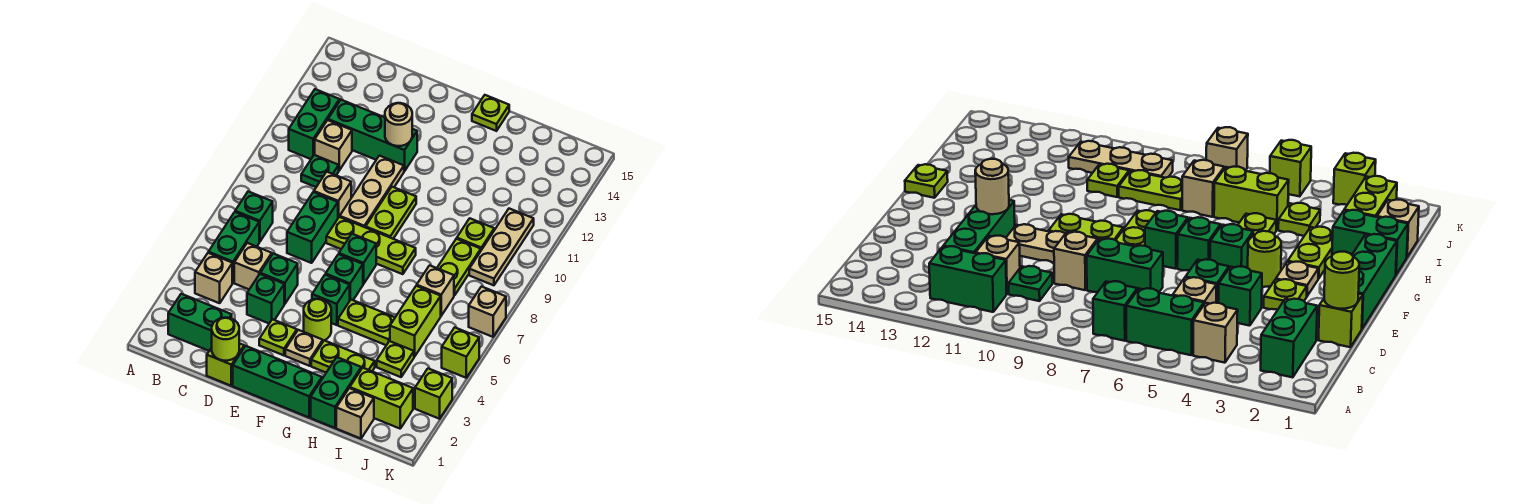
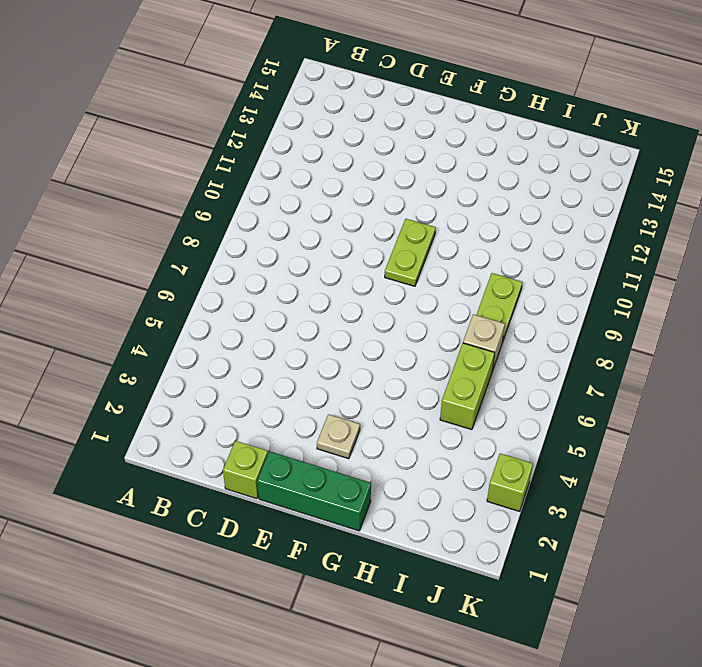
none -> green brick B2:C2 level 1
none -> tan brick B4 level 1
none -> green brick B5:B6 level 1
none -> green brick B7 level 1

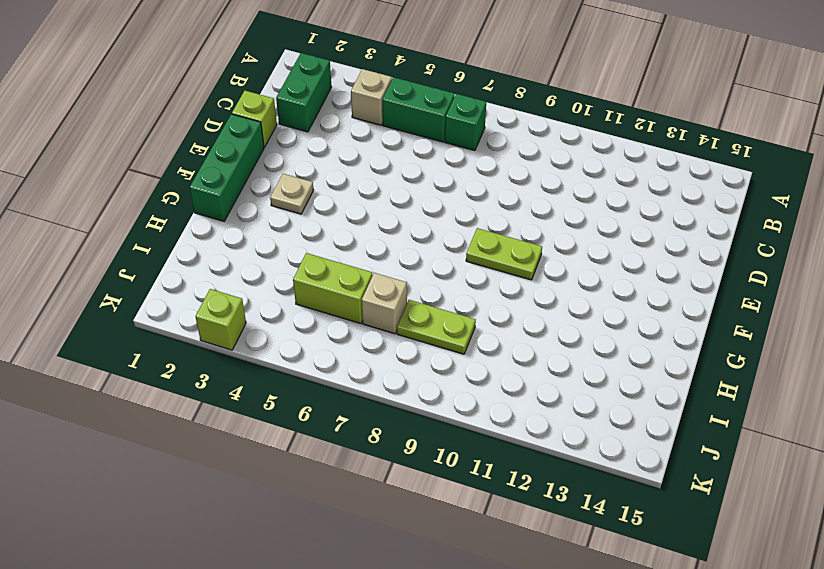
none -> green brick B11:B12 level 1
none -> tan brick C5 level 1
none -> green plate C10 level 1
none -> tan brick C11 level 1

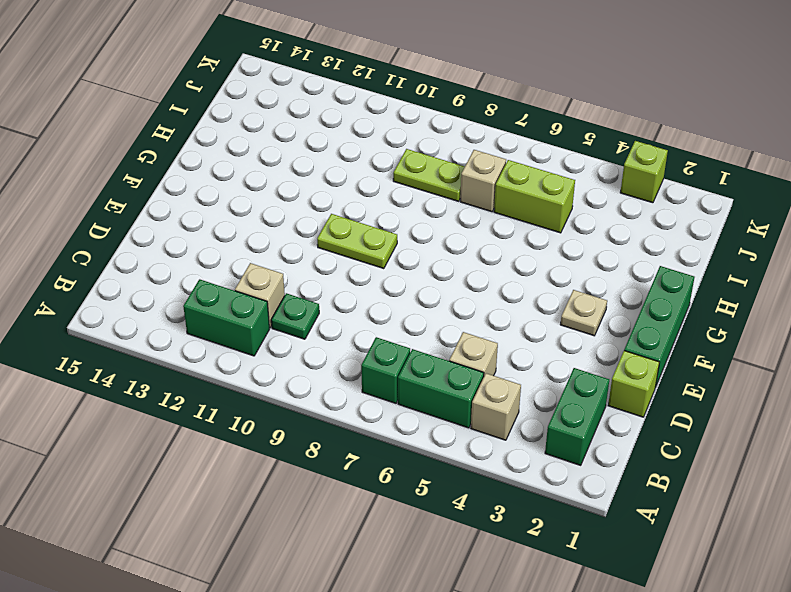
none -> green brick C12:E12 level 1
none -> green brick D4 level 1
none -> green brick D5 level 1
none -> green brick D7:D8 level 1

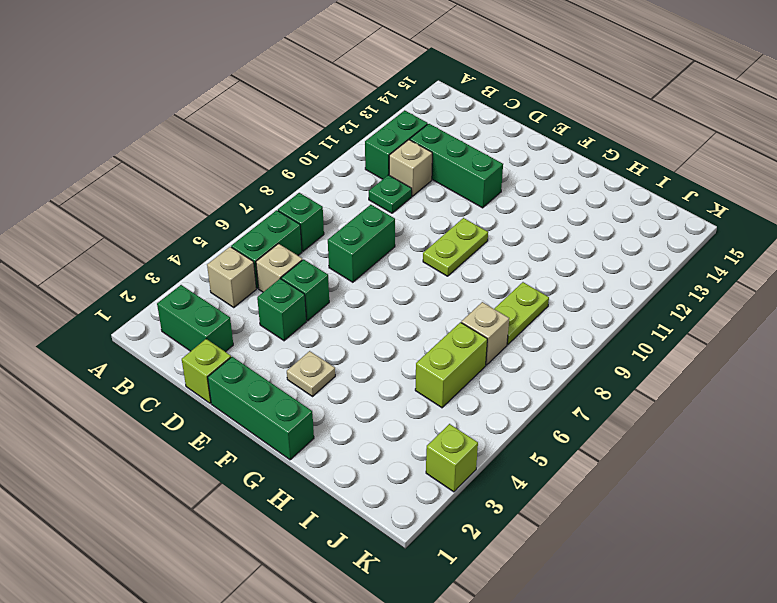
none -> tan brick D9 level 1
none -> lime plate E3 level 1
none -> lime plate E8:G8 level 1
none -> tan plate E9:E11 level 1

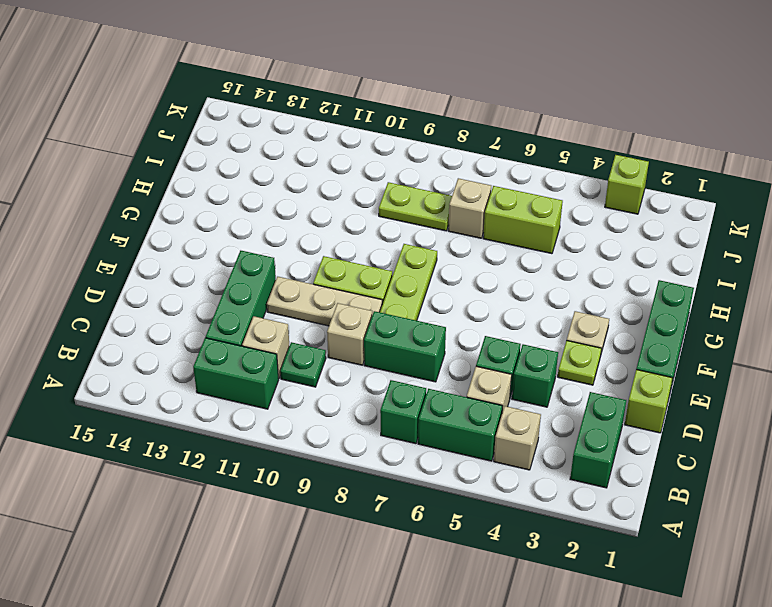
none -> lime round brick F4 level 1
none -> green brick F5 level 1
none -> green brick F6 level 1
none -> green brick F7 level 1

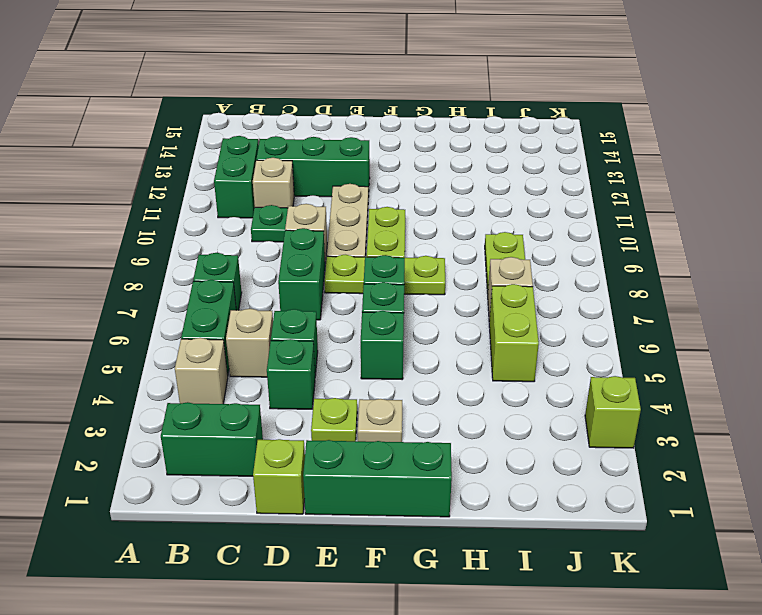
none -> lime round brick F4 level 1
none -> lime plate G3:H3 level 1
none -> lime plate G5:H5 level 1
none -> lime plate G15 level 1

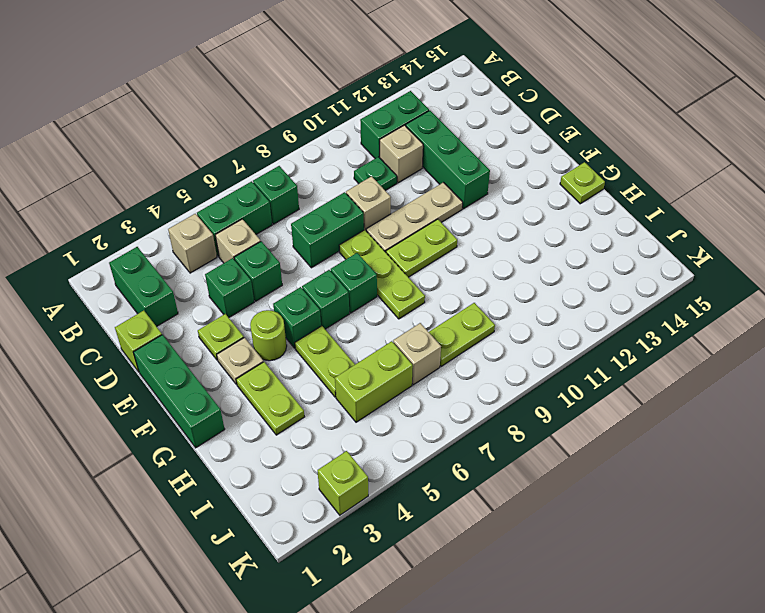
none -> green brick H1:H2 level 1
none -> tan brick I1 level 1
none -> lime brick I2:J2 level 1
none -> lime plate I4 level 1

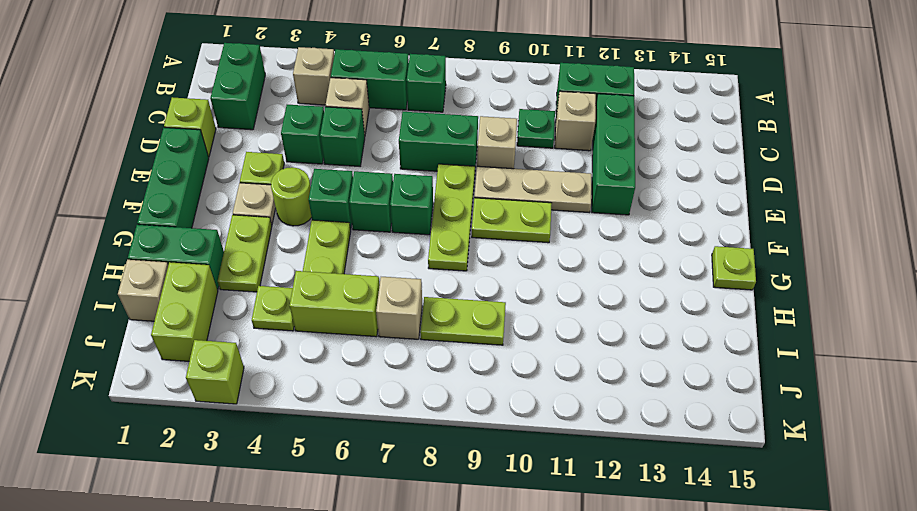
none -> lime plate I10 level 1
none -> tan plate J9:J11 level 1
none -> lime brick K5 level 1
none -> tan brick K7 level 1

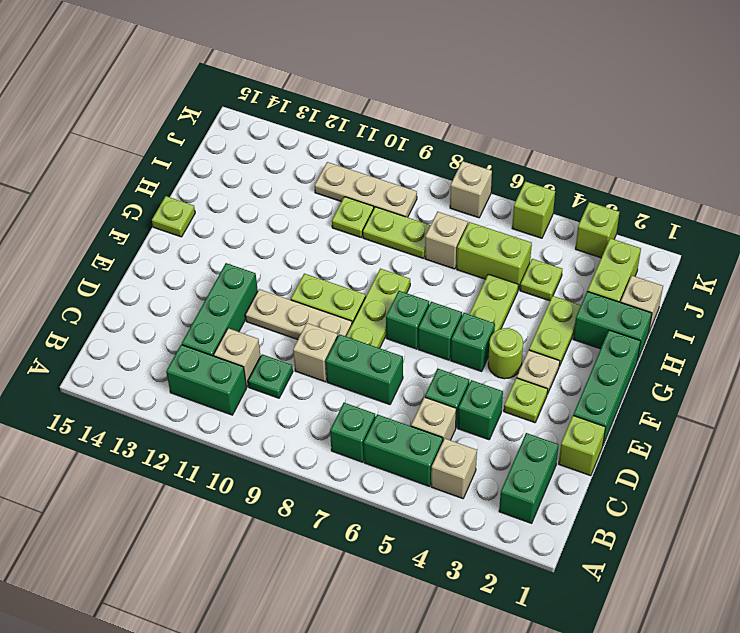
none -> lime round brick D1 level 2
none -> tan round brick E12 level 2

